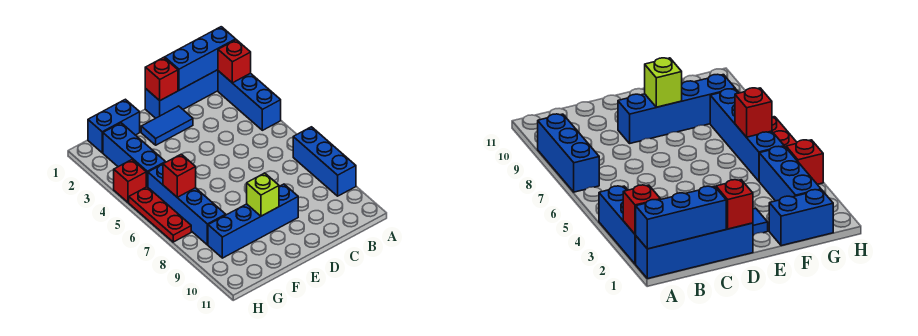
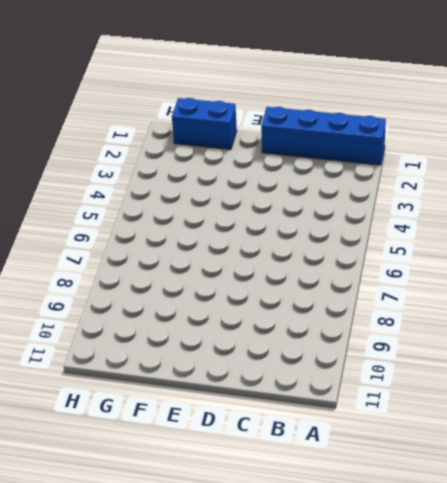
none -> blue brick A2:A4 level 1
none -> blue brick A7:A9 level 1
none -> blue tile D2:E2 level 1

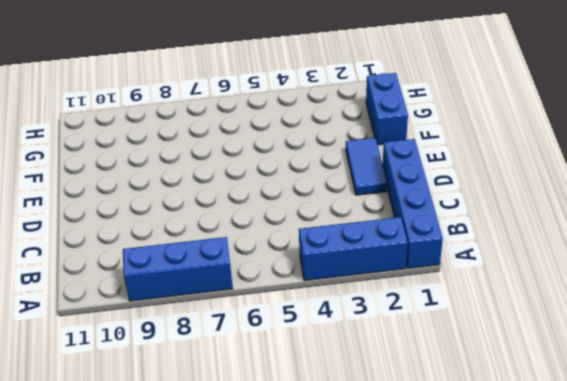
none -> blue brick D9:G9 level 1
none -> blue brick G2:G4 level 1
none -> blue brick G5:G8 level 1

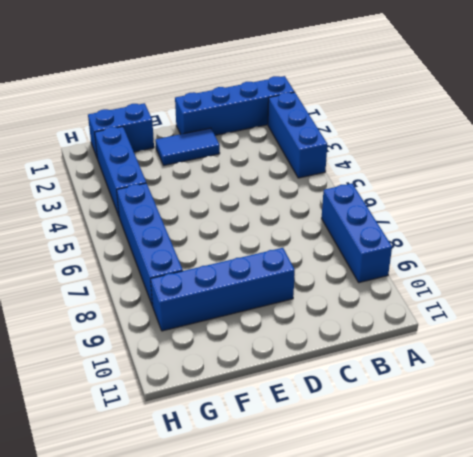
none -> red brick H4 level 1
none -> red plate H5:H7 level 1
none -> blue brick A1:C1 level 2

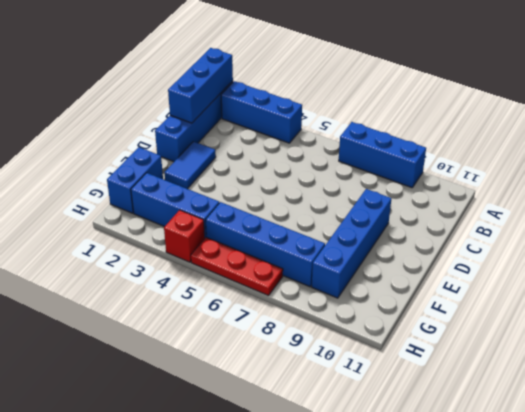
none -> red brick A2 level 2
none -> red brick D1 level 2
none -> lime brick E9 level 2

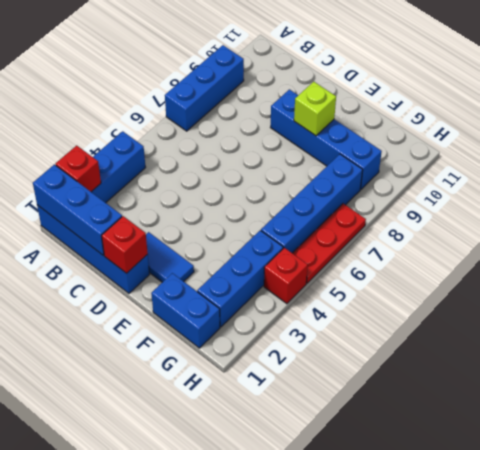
none -> red brick G6 level 2

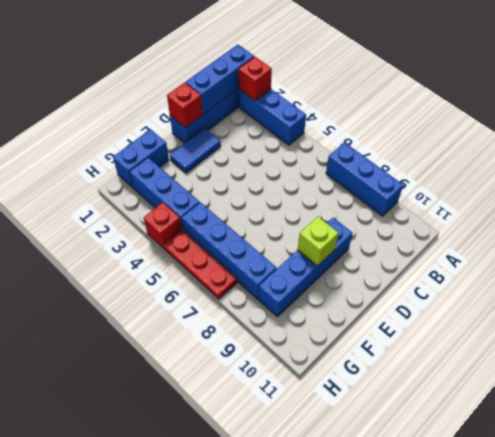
none -> red brick G6 level 2

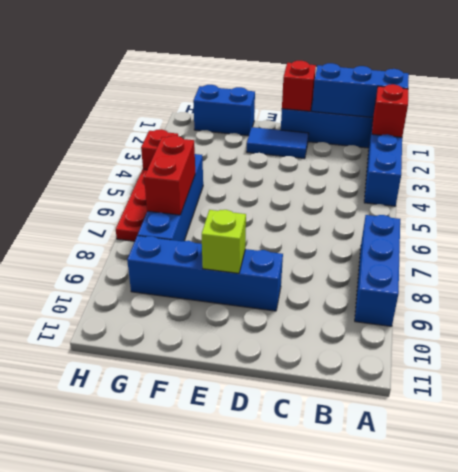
red brick G6:G7 level 2 -> red brick G6 level 2
none -> blue brick G2:G4 level 1

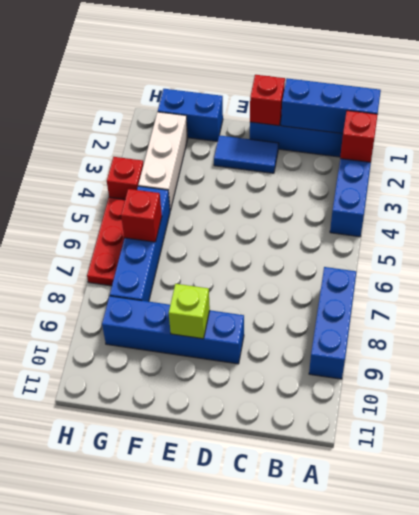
white brick G2:G4 level 1 -> blue brick G2:G4 level 1

